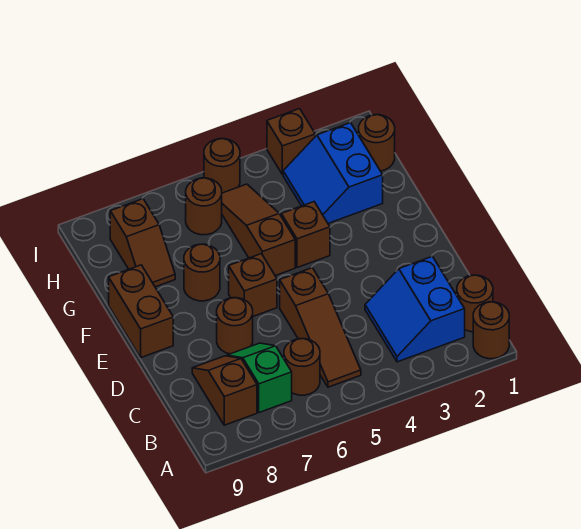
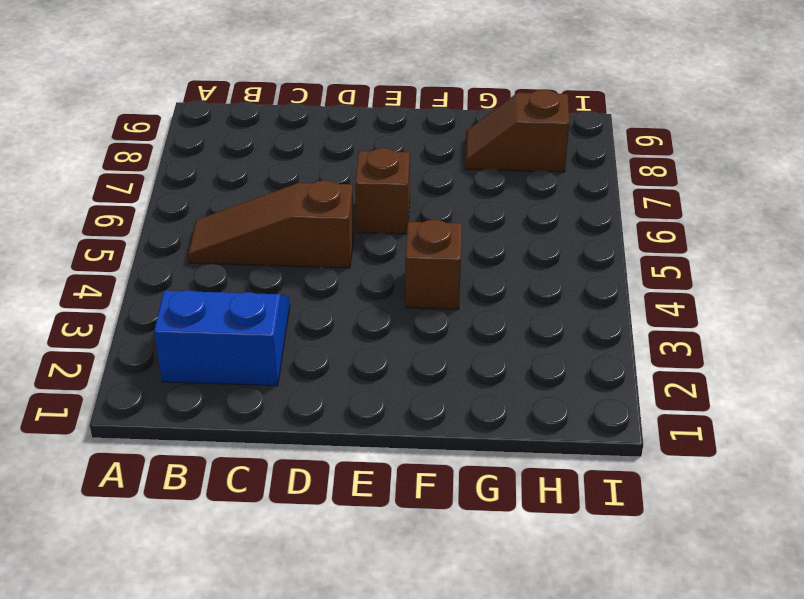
none -> brown round brick A1 level 1
none -> brown round brick B1 level 1
none -> brown round brick B6 level 1

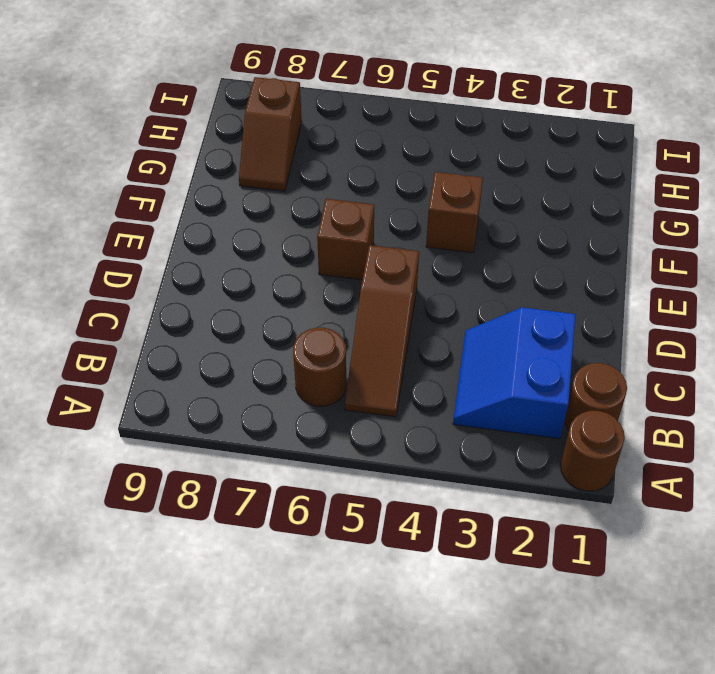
none -> green slope B7:C7 level 1 top B
none -> brown slope B8:C8 level 1 top B
none -> brown round brick D7 level 1

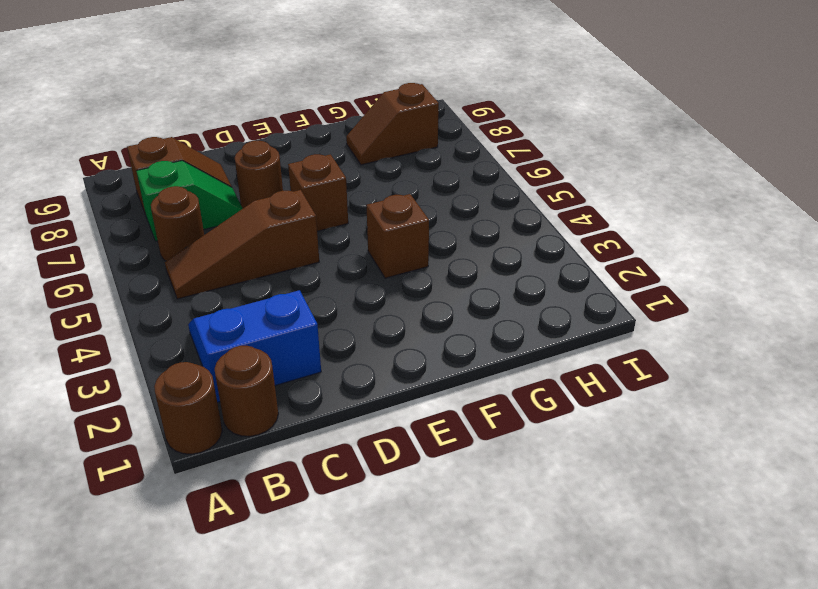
none -> brown brick E9:F9 level 1
none -> brown slope F5:H5 level 1 top F
none -> brown round brick F7 level 1

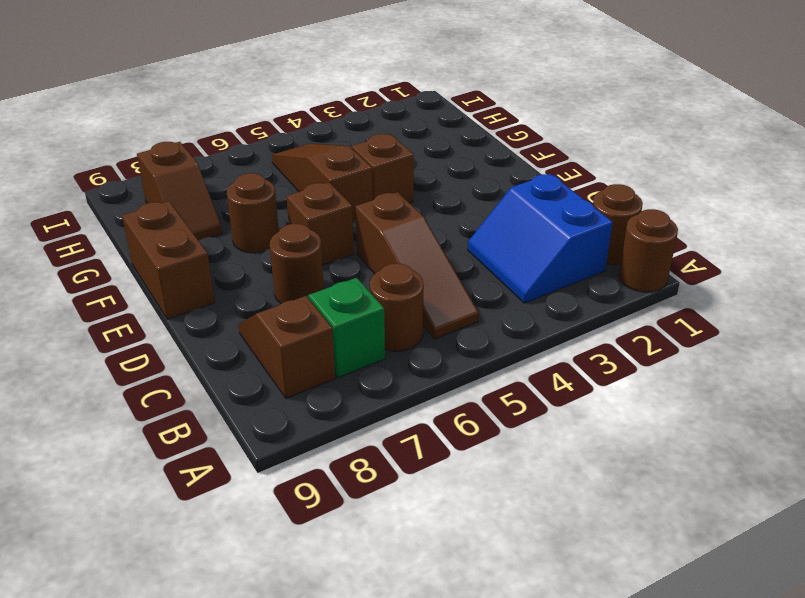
none -> blue slope G2:H3 level 1 top 2
none -> brown round brick H1 level 1
none -> brown round brick H6 level 1

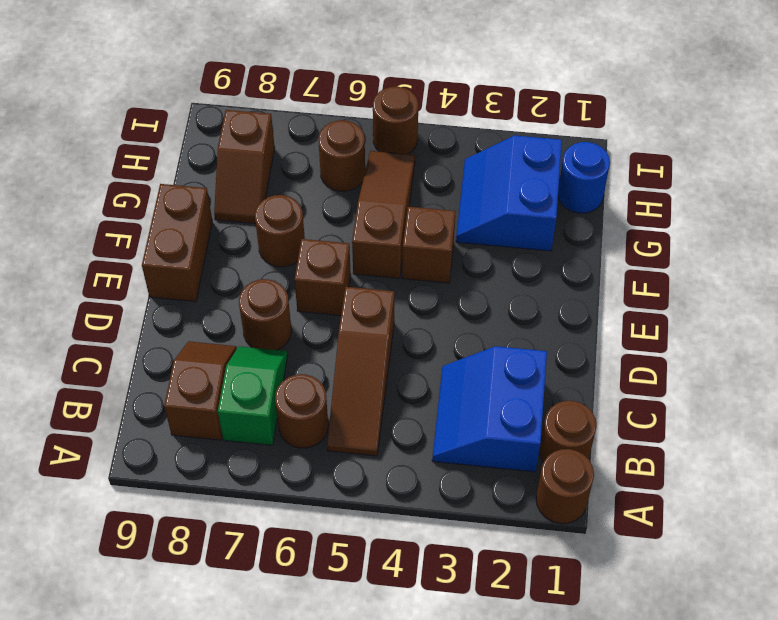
blue round brick H1 level 1 -> brown round brick H1 level 1
none -> brown brick I3 level 1

